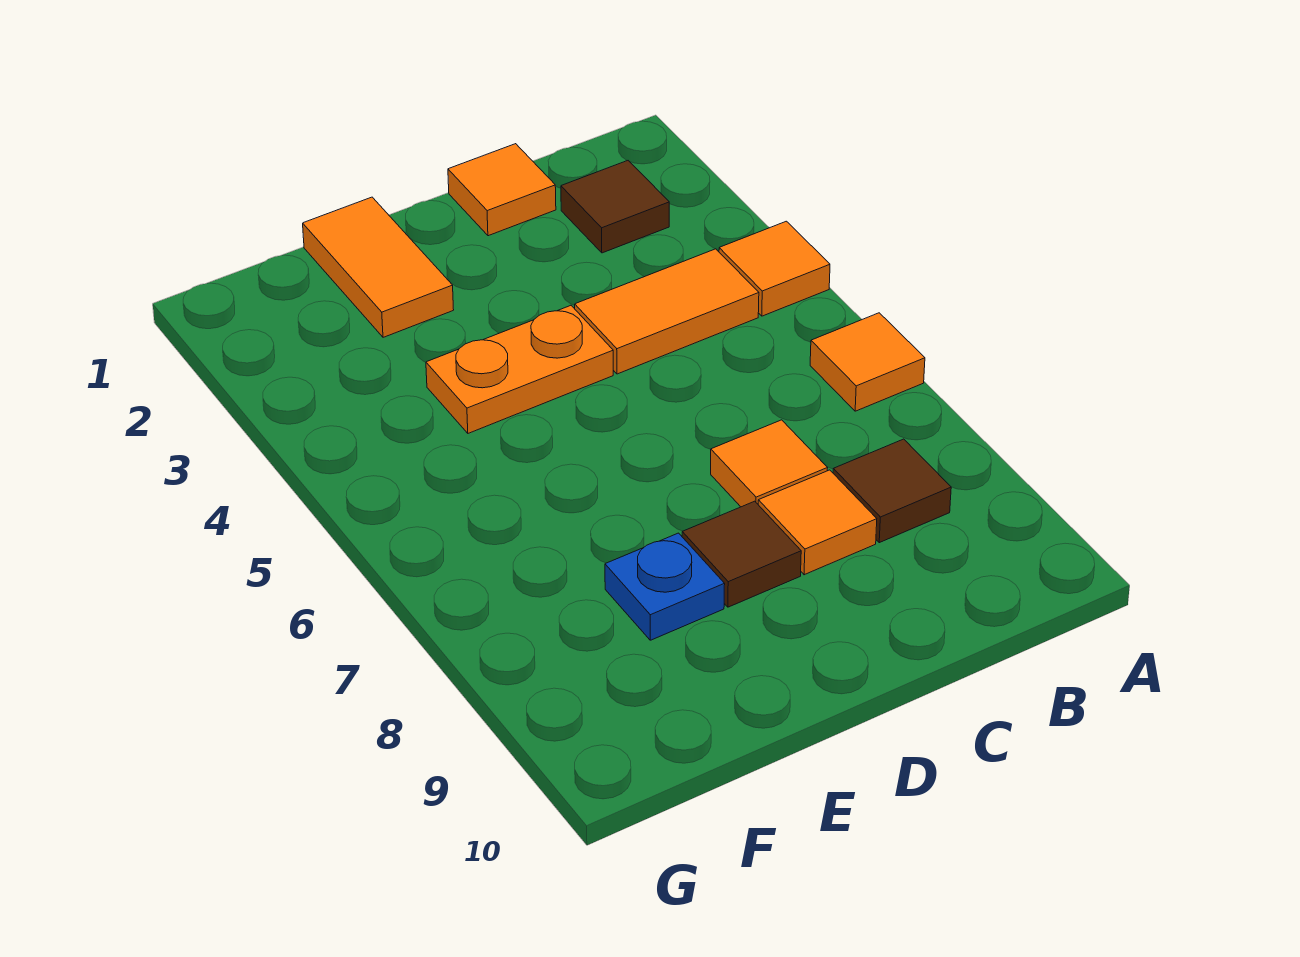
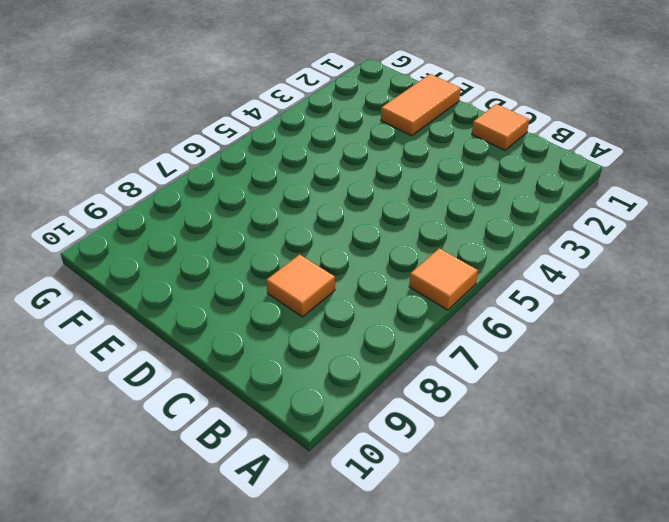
none -> orange tile A4 level 1
none -> brown tile B2 level 1
none -> orange tile B4:C4 level 1

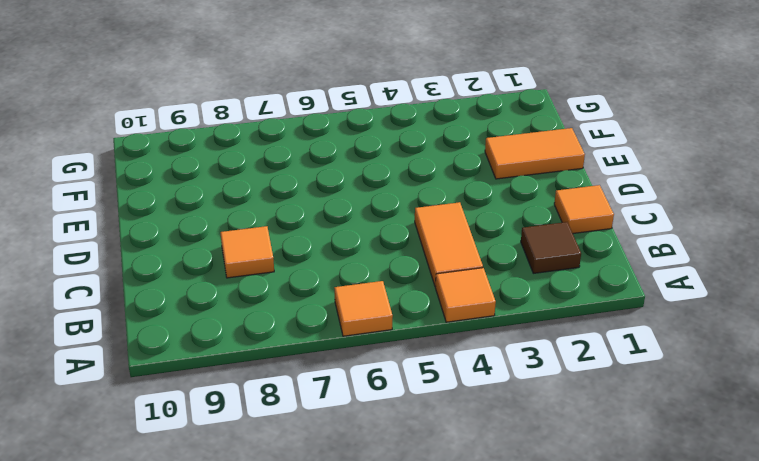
none -> brown tile B8 level 1
none -> orange tile C7 level 1
none -> orange plate D4:E4 level 1

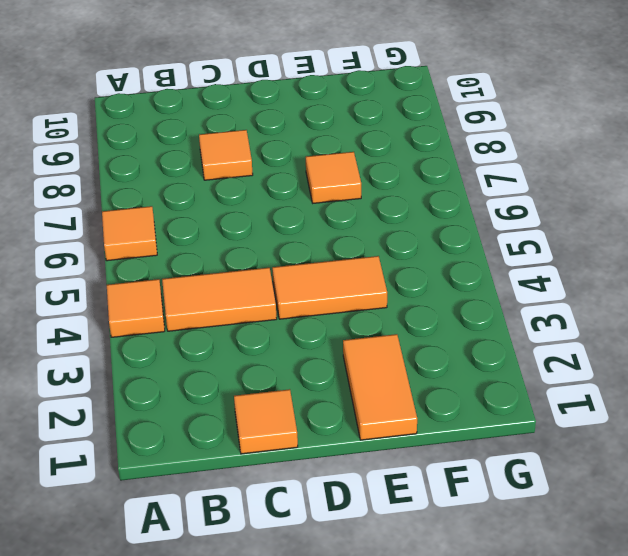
orange tile D4:E4 level 1 -> orange plate D4:E4 level 1
orange tile E7 level 1 -> orange tile C7 level 1
none -> brown tile B2 level 1
none -> brown tile B8 level 1
none -> brown tile D8 level 1

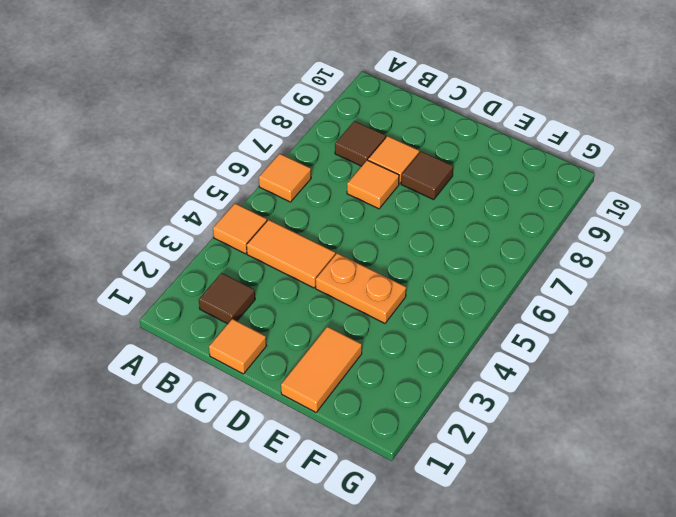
none -> blue plate E8 level 1

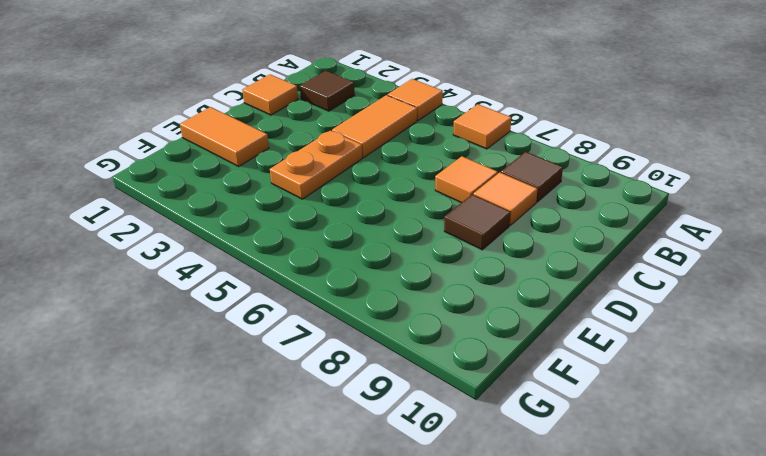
none -> blue plate E8 level 1

